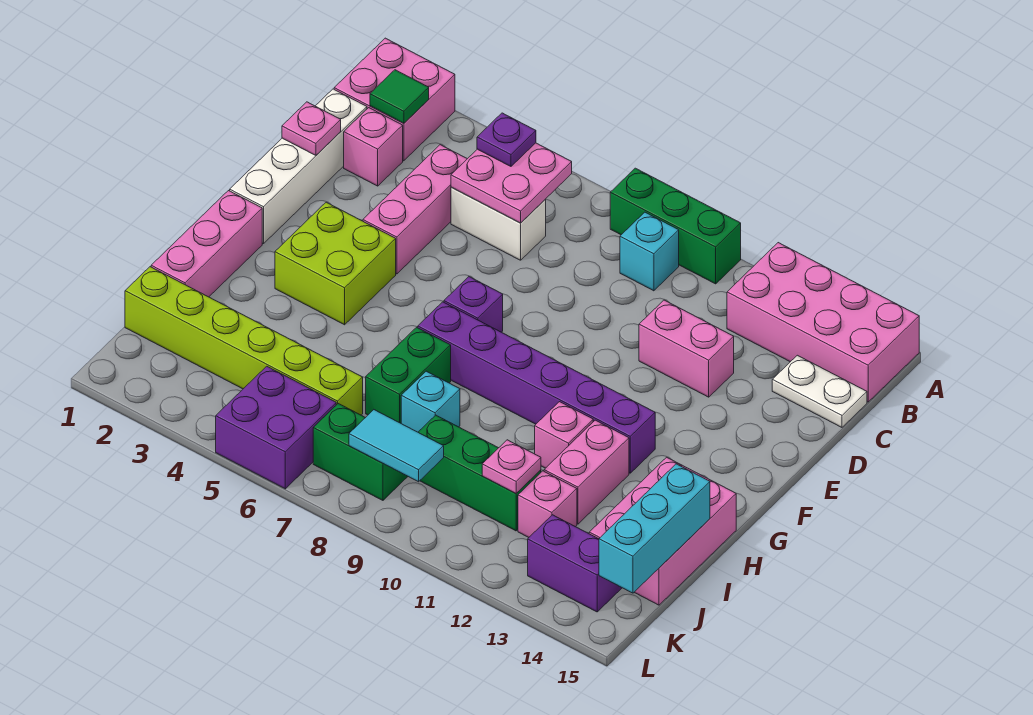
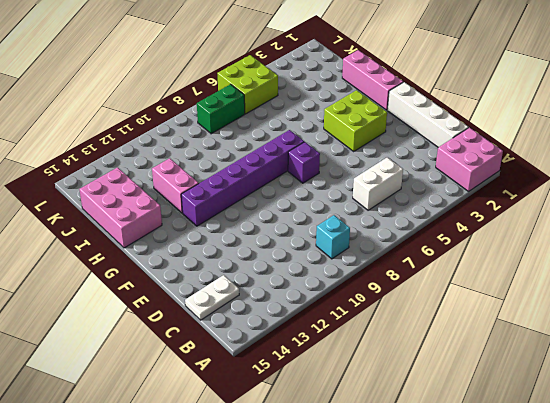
lime brick K5:L6 level 1 -> purple brick K5:L6 level 1
none -> green brick A8:A10 level 1
none -> pink brick A12:B15 level 1
none -> pink brick C2 level 1
none -> pink brick C4:E4 level 1

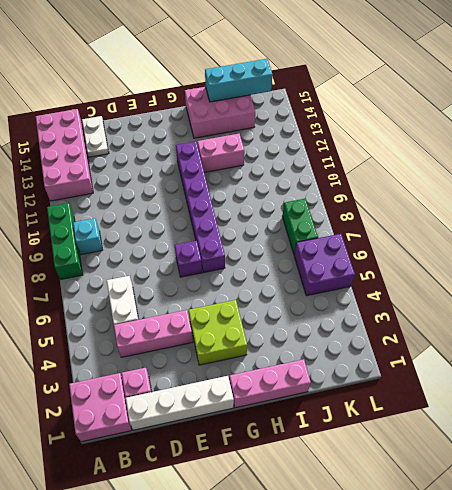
none -> pink brick D11:D12 level 1
none -> green brick H7:I7 level 1
none -> pink brick H11 level 1
none -> cyan brick I8 level 1

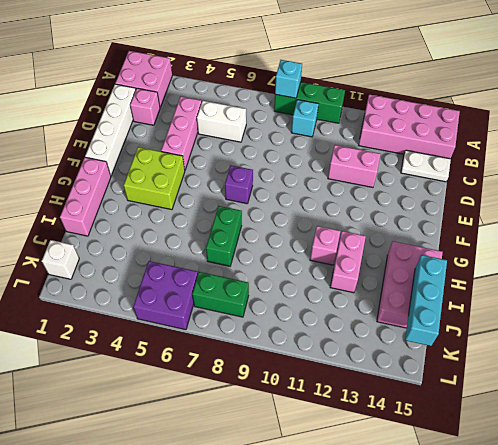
cyan brick A8 level 2 -> cyan brick I8 level 1
white brick K1 level 1 -> none
none -> purple brick G7:G12 level 1
none -> lime brick J1:J6 level 1
none -> green brick J9:J11 level 1
none -> pink brick J12 level 1

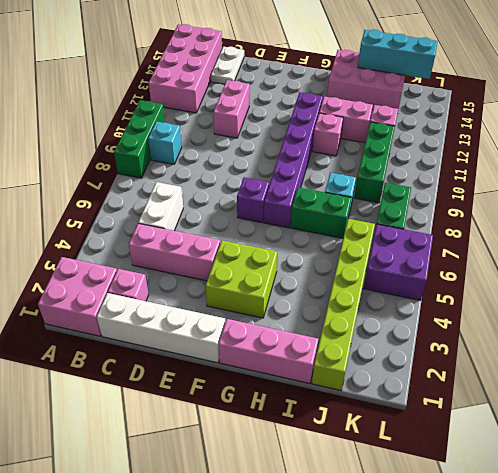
none -> purple brick K13:K14 level 1
none -> green tile B2 level 2
none -> pink plate B5:C6 level 2
none -> pink plate D1 level 2

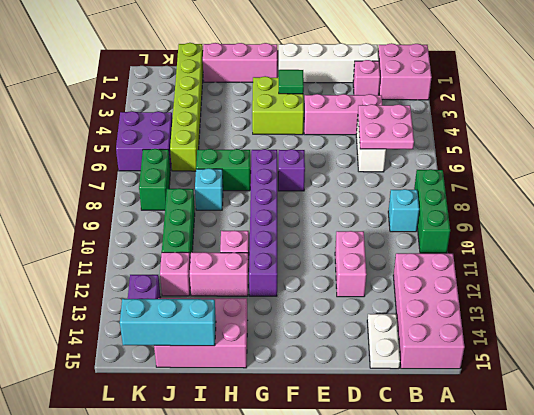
green tile F3 level 2 -> green tile B2 level 2
none -> pink plate D1 level 2
none -> pink plate J11 level 2
none -> cyan tile K8:K9 level 2
none -> purple plate B5 level 3

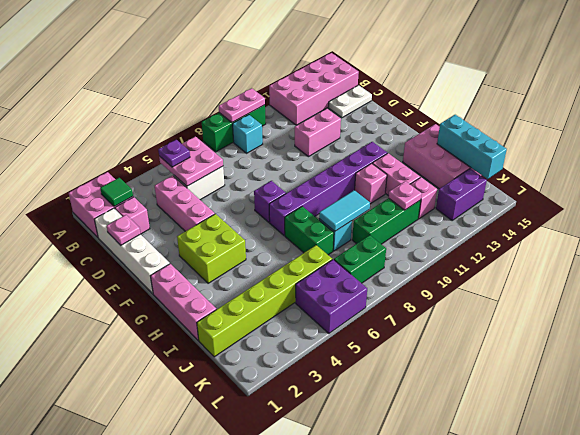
pink plate A9:A10 level 2 -> none
cyan tile I8:I9 level 2 -> cyan tile K8:K9 level 2

